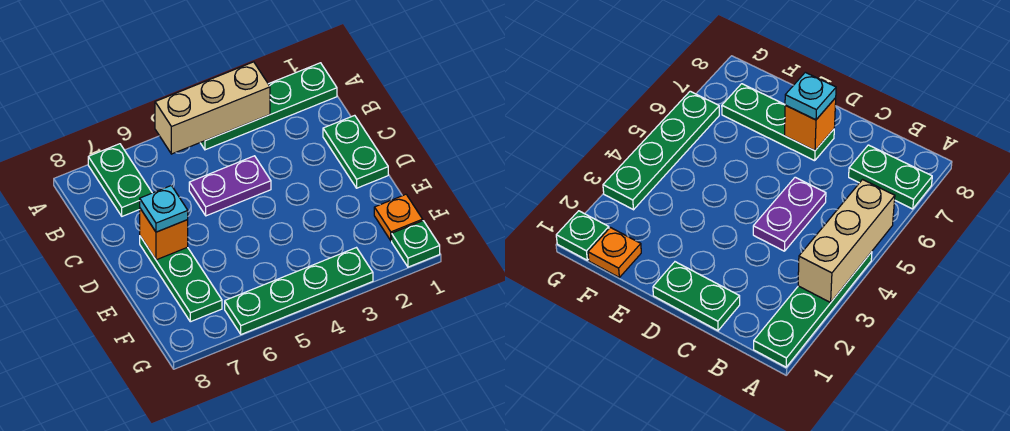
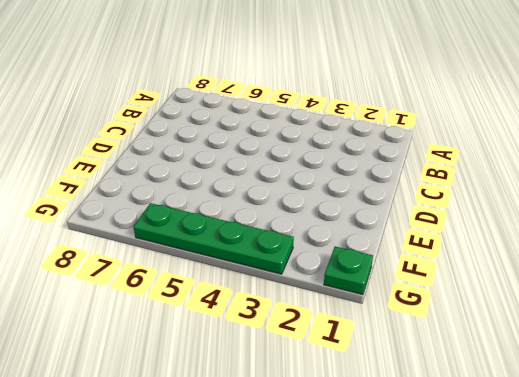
none -> green plate A1:A4 level 1
none -> green plate A7:B7 level 1

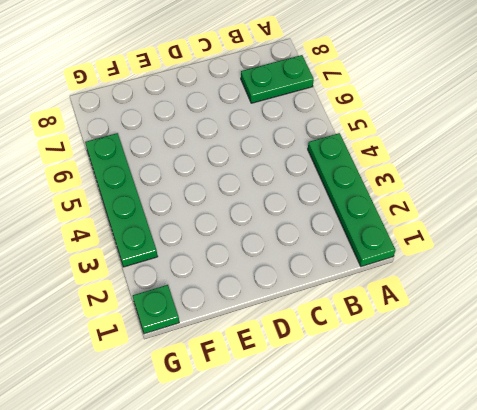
none -> green plate C1:D1 level 1
none -> purple plate C4:C5 level 1

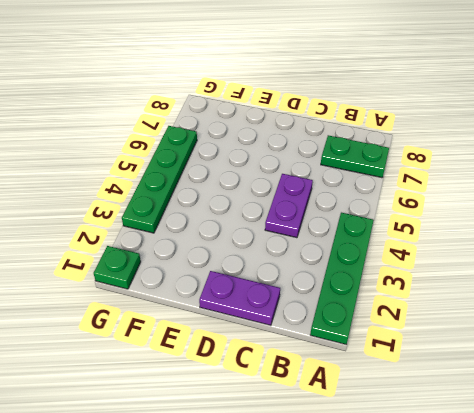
purple plate C1:D1 level 1 -> green plate C1:D1 level 1
none -> green plate D7:F7 level 1
none -> orange plate F1 level 1

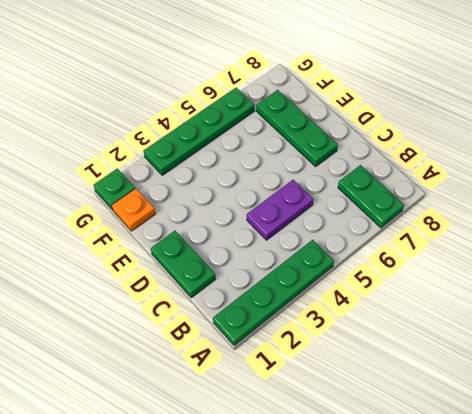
none -> tan brick A3:A5 level 2
none -> orange brick D7 level 2

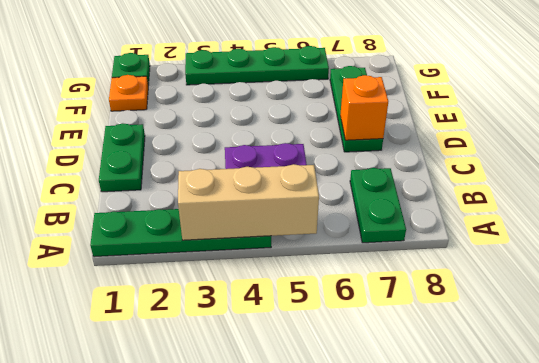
none -> cyan plate D7 level 3

